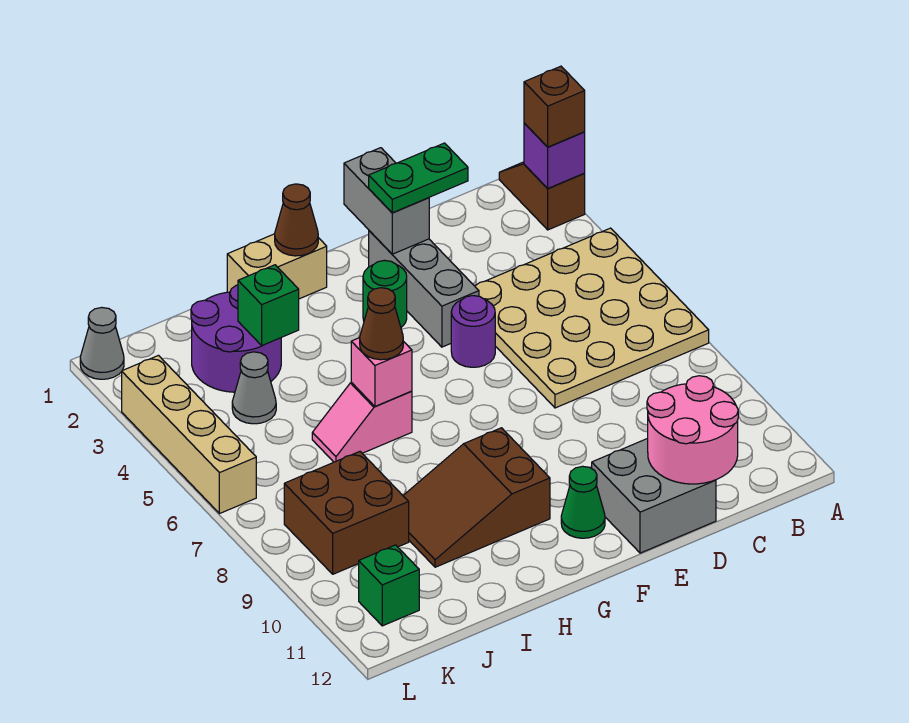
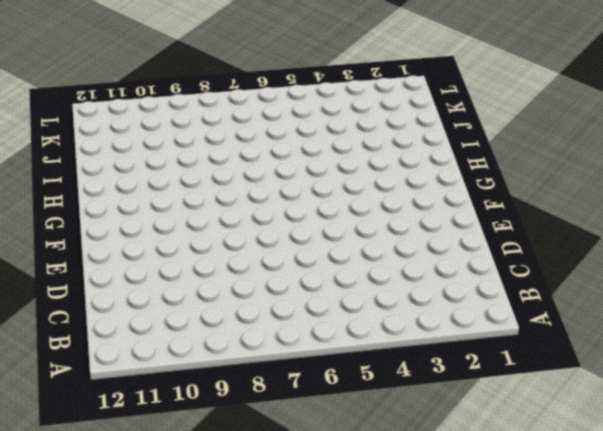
none -> brown slope A1:A2 level 1 top 2
none -> tan plate A4:D7 level 1
none -> grey brick D11:E12 level 1

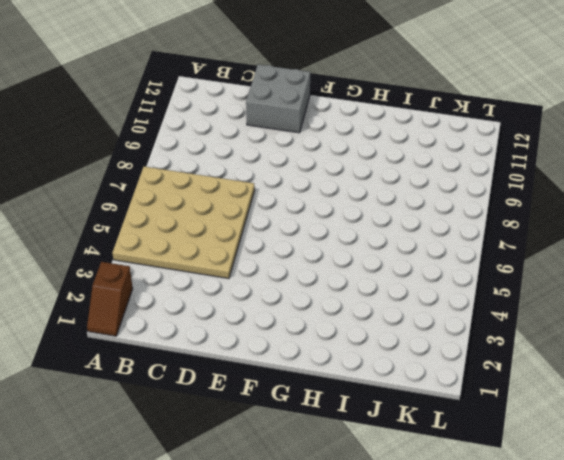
none -> grey brick E2:E4 level 1
none -> purple round brick E5 level 1
none -> green round brick F3 level 1

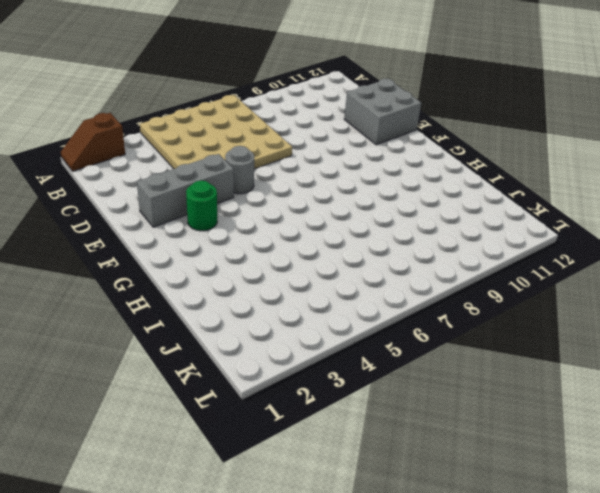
grey round brick E5 level 1 -> purple round brick E5 level 1
none -> green cone F11 level 1
none -> tan brick G1:H1 level 1
none -> brown slope G9:I10 level 1 top G

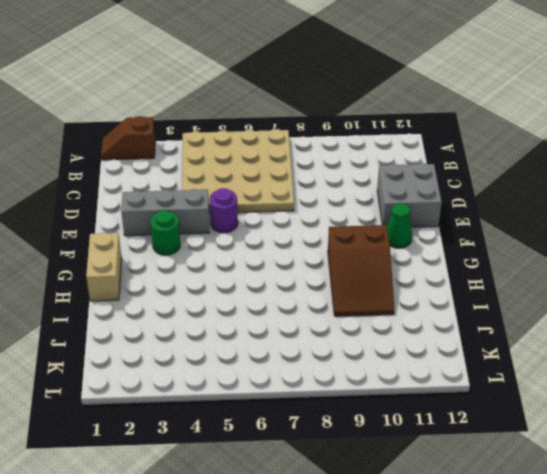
none -> pink slope H6:I6 level 1 top H
none -> purple round brick I2:J3 level 1
none -> grey cone J4 level 1

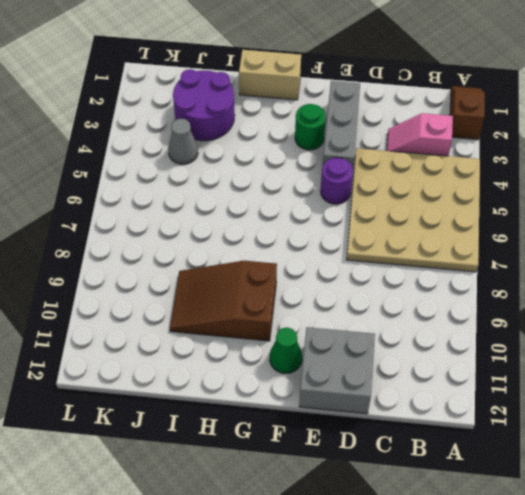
pink slope B3:C3 level 1 top B -> pink slope H6:I6 level 1 top H
none -> brown brick J8:K9 level 1
none -> green brick K11 level 1
none -> grey cone L1 level 1

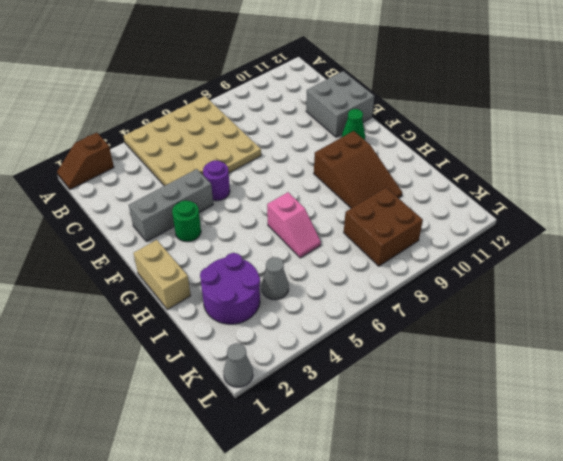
none -> green brick K11 level 1
none -> tan brick L3:L6 level 1
none -> purple brick A2 level 2

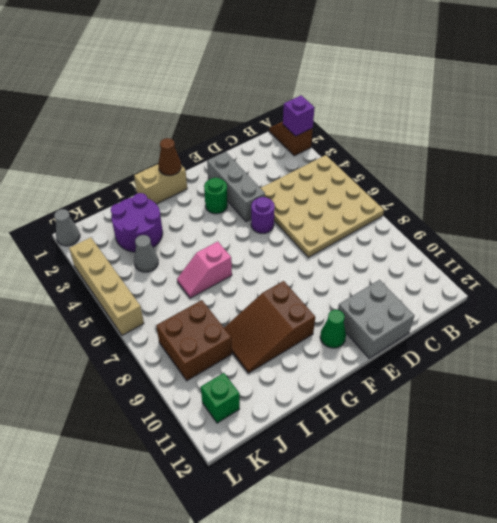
none -> pink round brick C11:D12 level 2
none -> grey brick E1:E2 level 2
none -> pink brick H6 level 2

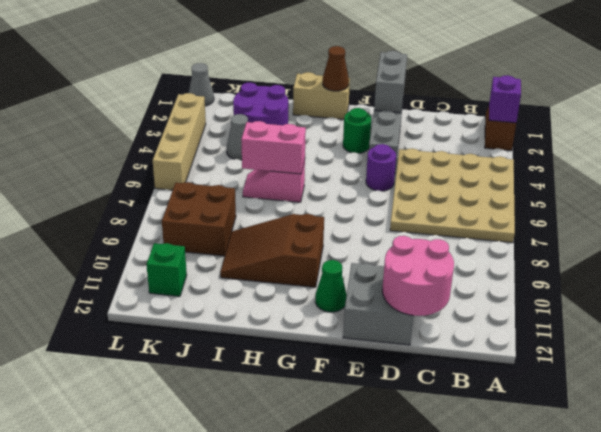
pink brick H6:I6 level 2 -> pink brick H6 level 2
none -> green brick I3 level 2
none -> brown brick A2 level 3
none -> green plate D2:E2 level 3

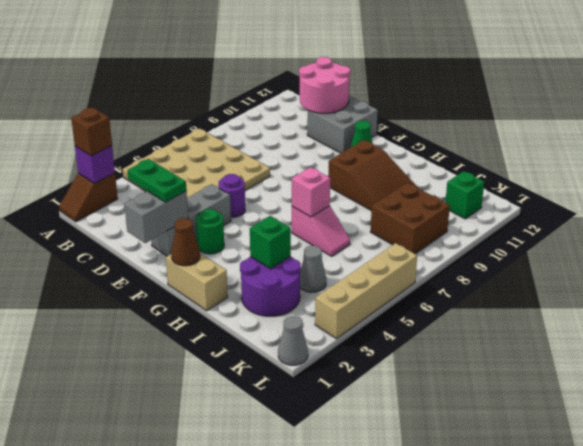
none -> brown cone H6 level 3

